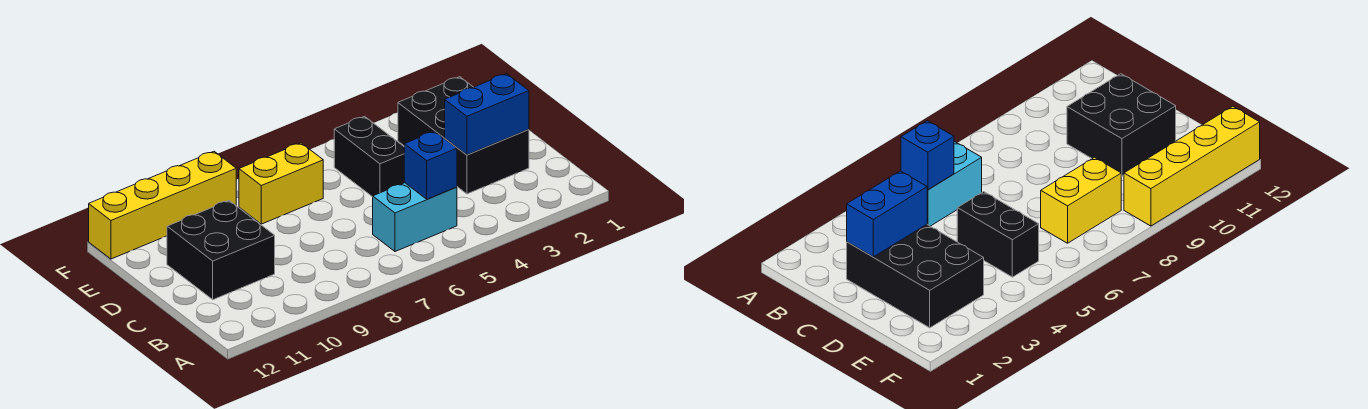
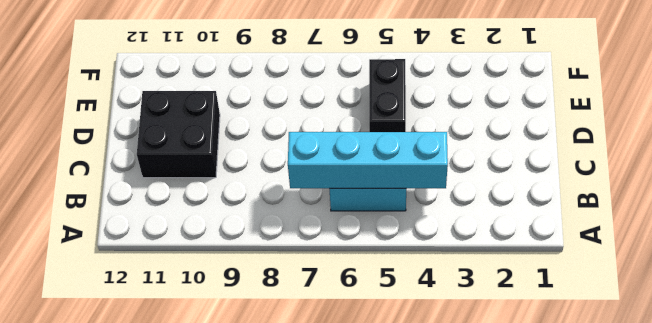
cyan brick B4:B7 level 2 -> blue brick B5 level 2
none -> black brick C2:E3 level 1
none -> yellow brick E7:E8 level 1

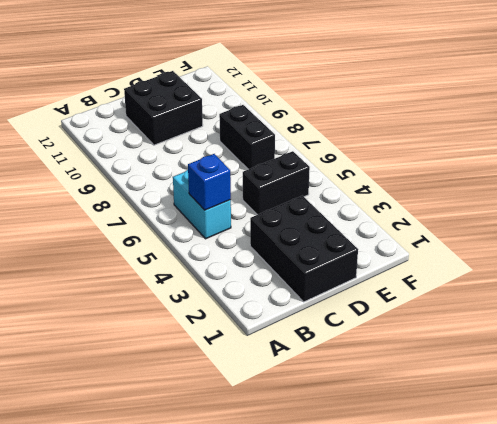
black brick C1:D3 level 1 -> black brick C2:E3 level 1
black brick E7:E8 level 1 -> yellow brick E7:E8 level 1
none -> yellow brick F9:F12 level 1
none -> blue brick C2:C3 level 2

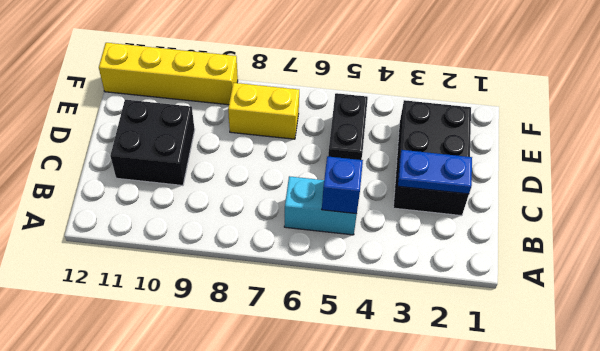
blue plate C2:C3 level 2 -> blue brick C2:C3 level 2

